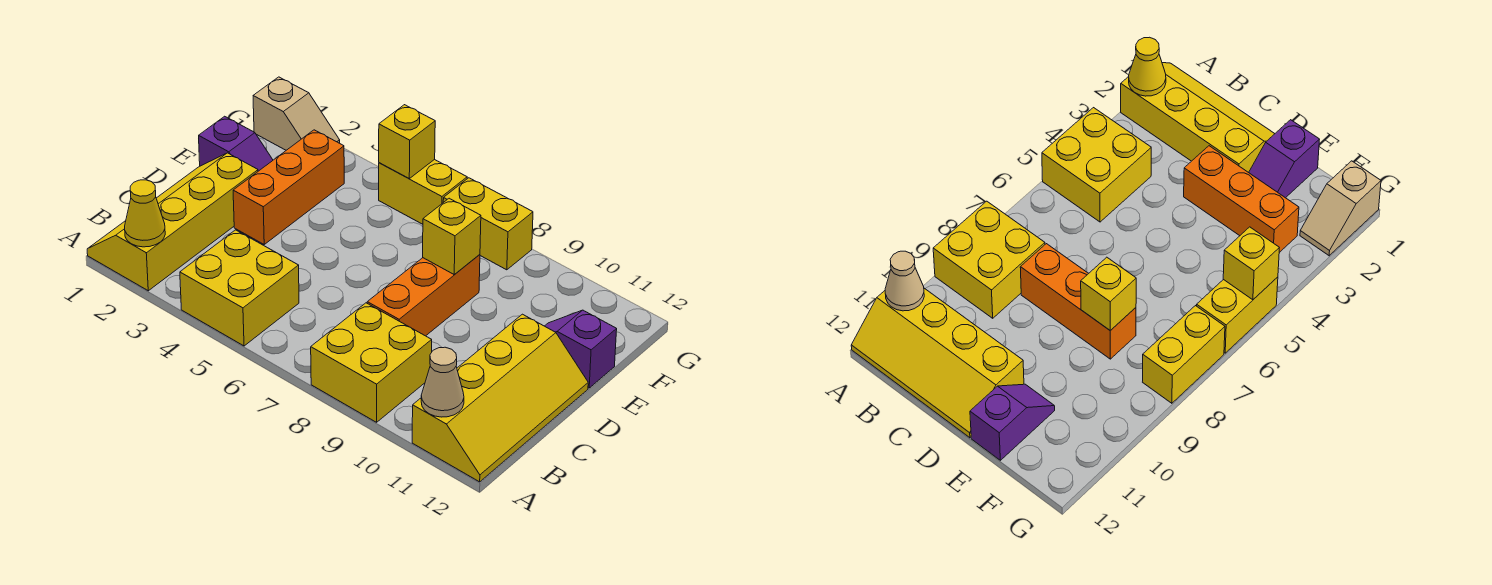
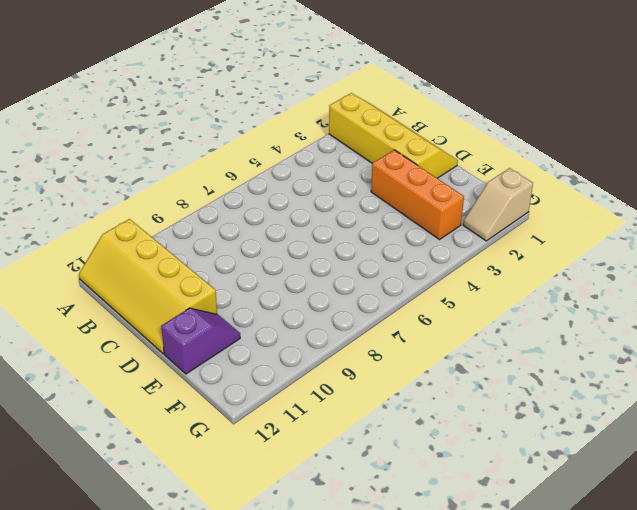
none -> yellow brick A4:B5 level 1
none -> yellow brick A8:B9 level 1
none -> orange brick C8:E8 level 1

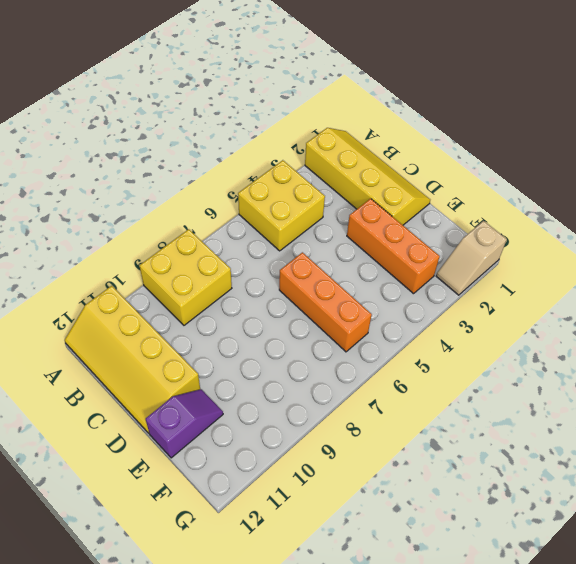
orange brick D6:F6 level 1 -> orange brick C8:E8 level 1
none -> purple slope E1:E2 level 1 top 1
none -> yellow brick G5:G6 level 1
none -> yellow brick G7:G8 level 1

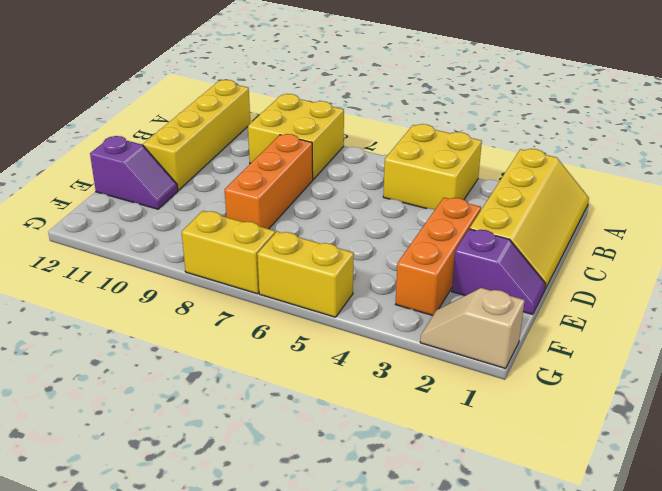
purple slope E1:E2 level 1 top 2 -> purple slope E1:E2 level 1 top 1
none -> yellow cone A2 level 2
none -> tan cone A11 level 2
none -> yellow brick E8 level 2

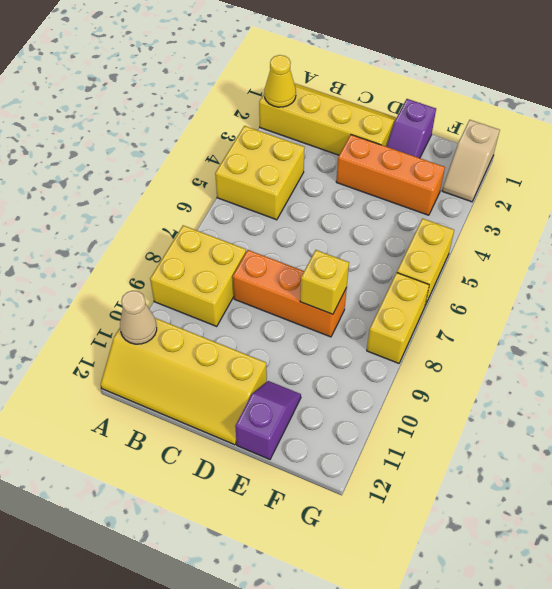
none -> yellow brick G5 level 2

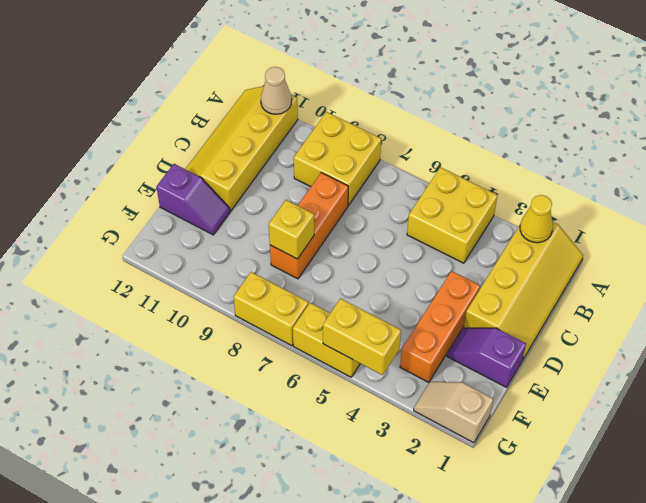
yellow brick G4:G5 level 2 -> yellow brick G5 level 2

